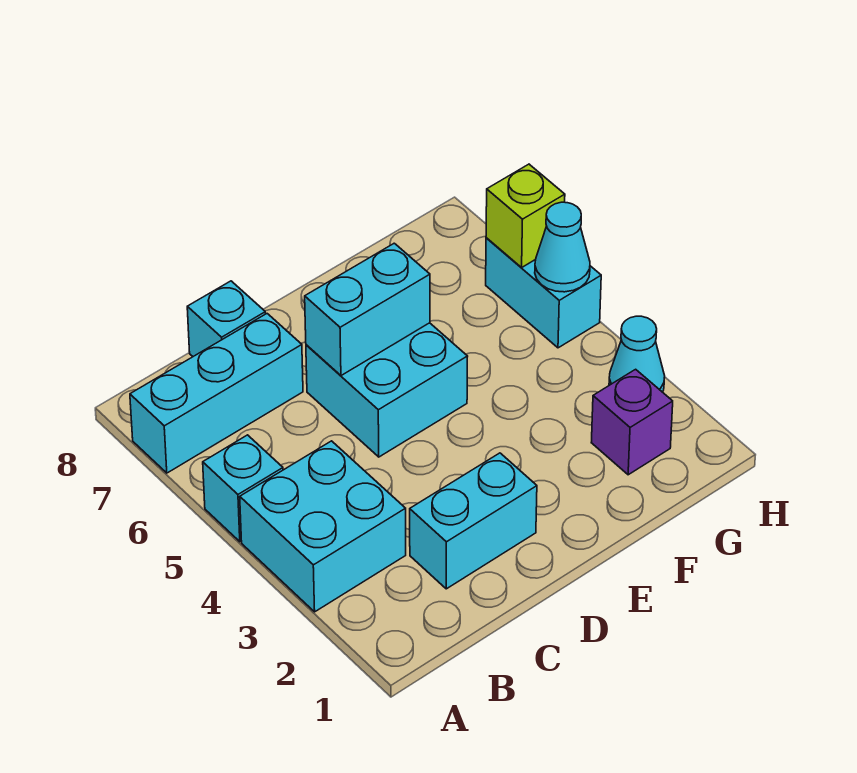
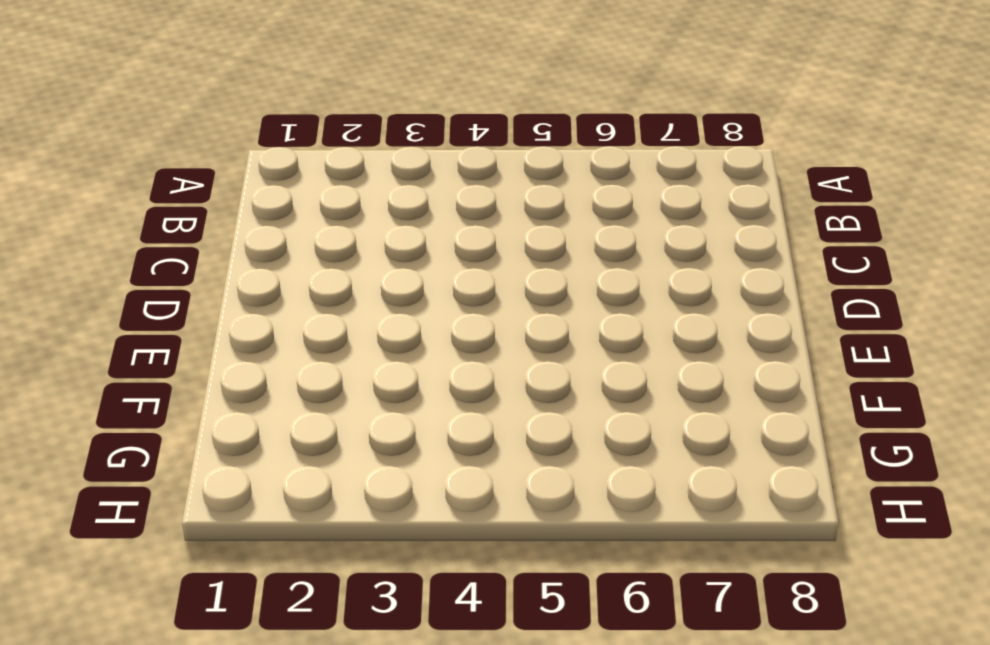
none -> cyan brick A3:B4 level 1
none -> cyan brick A5 level 1
none -> cyan brick A7:C7 level 1

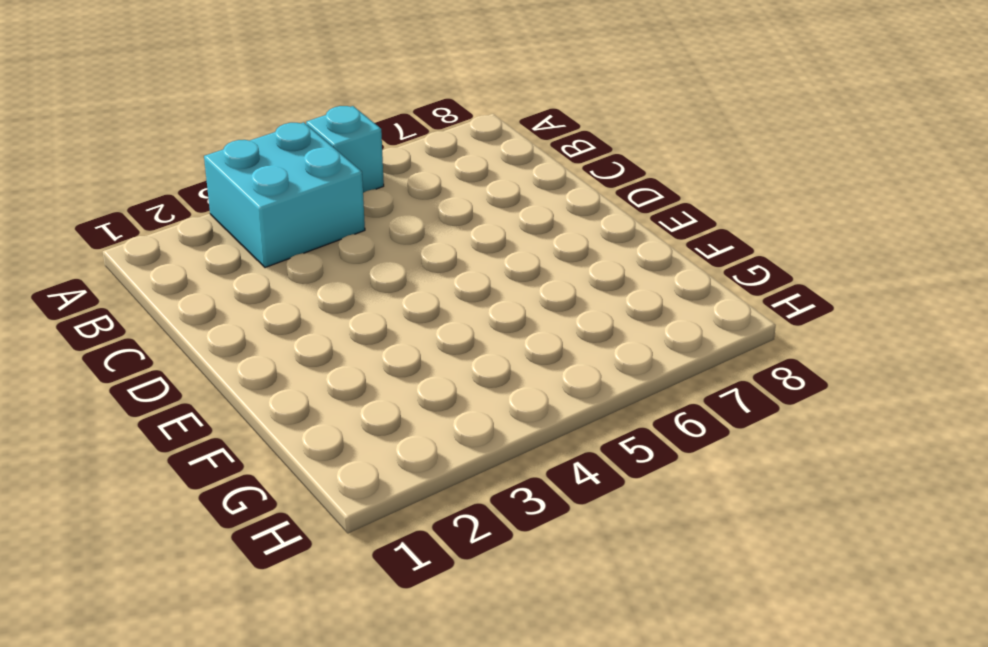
none -> cyan brick A7:C7 level 1
none -> cyan brick C2:D2 level 1
none -> cyan brick C8 level 1

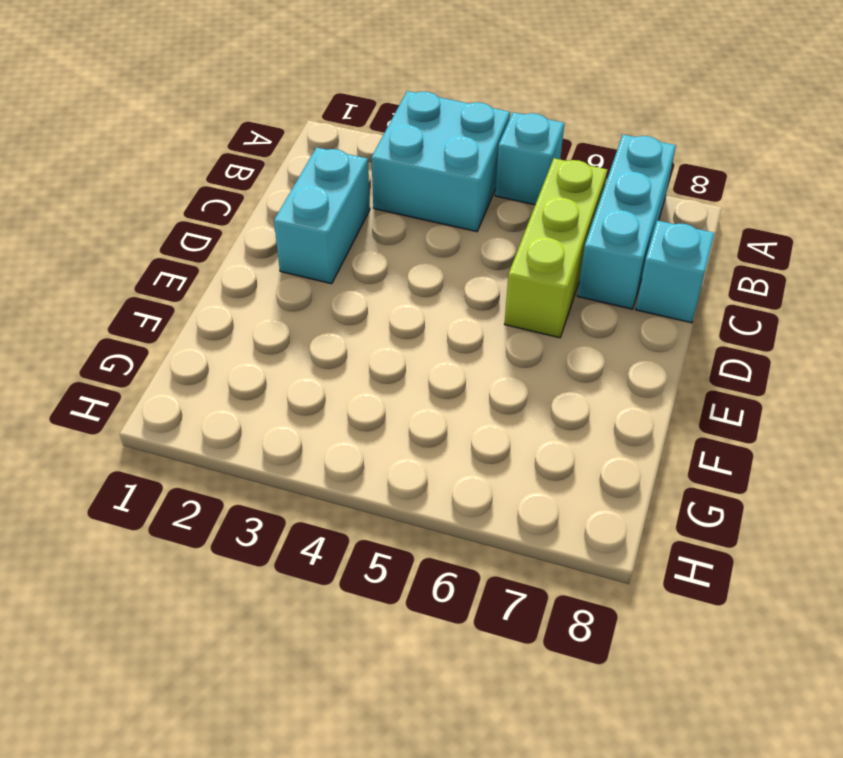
lime brick B6:D6 level 1 -> cyan brick D5:E6 level 1
none -> purple brick G2 level 1
none -> cyan cone H3 level 1
none -> cyan brick H5:H6 level 1

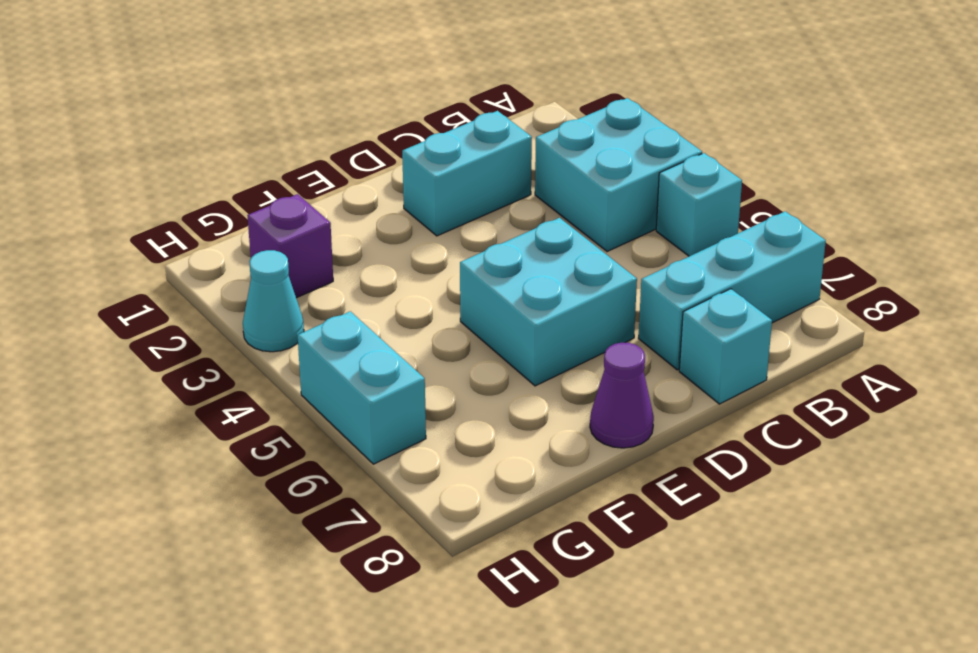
purple cone E8 level 1 -> none
none -> cyan brick D6:E6 level 2
none -> cyan cone H5 level 2
none -> lime brick H6 level 2

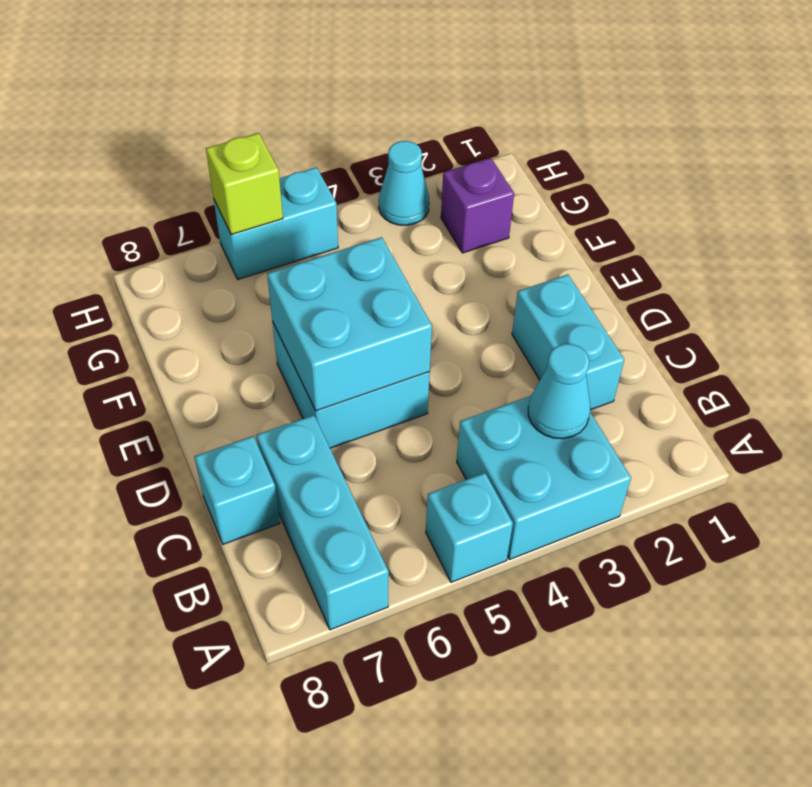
cyan cone B3 level 2 -> cyan cone H5 level 2
cyan brick D5:E6 level 2 -> cyan brick D6:E6 level 2

